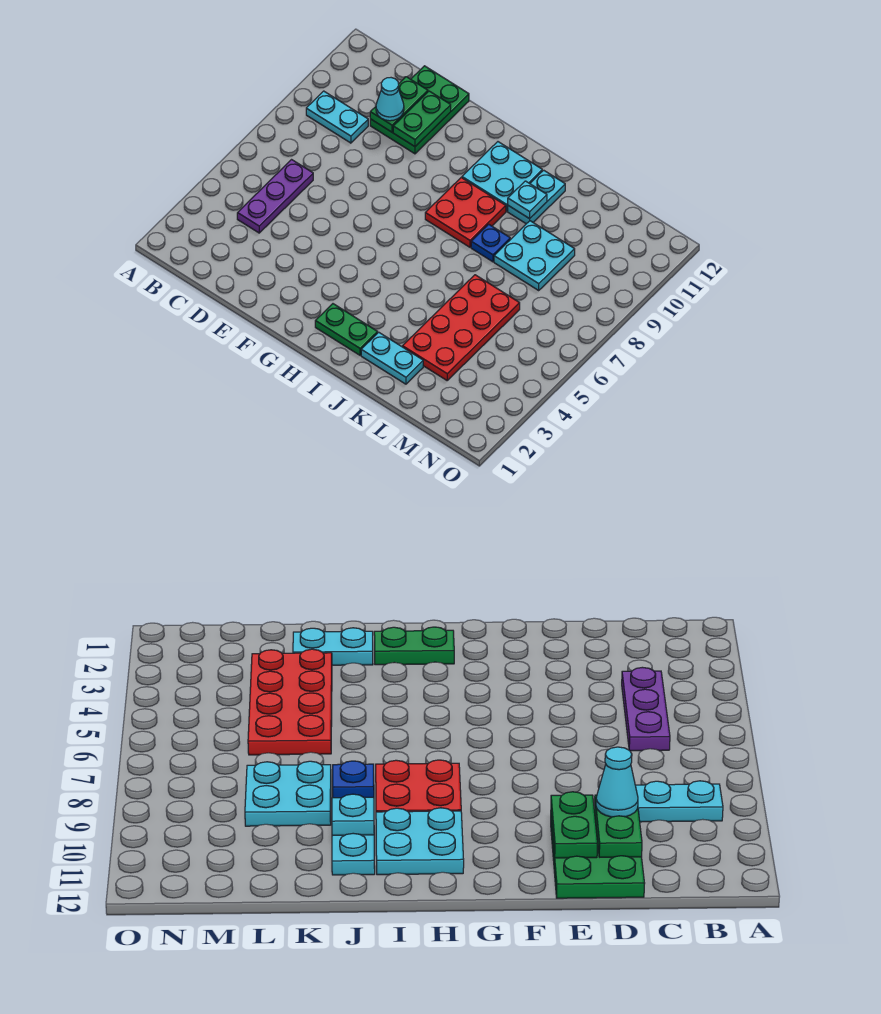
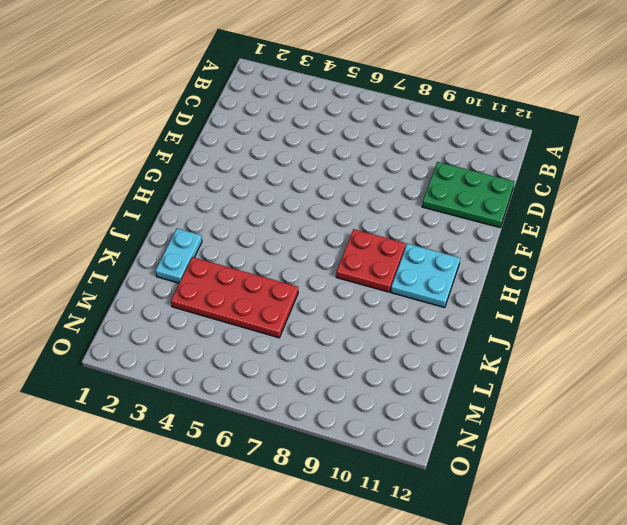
none -> cyan plate B9:C9 level 1
none -> purple plate C4:C6 level 1
none -> green plate H2:I2 level 1

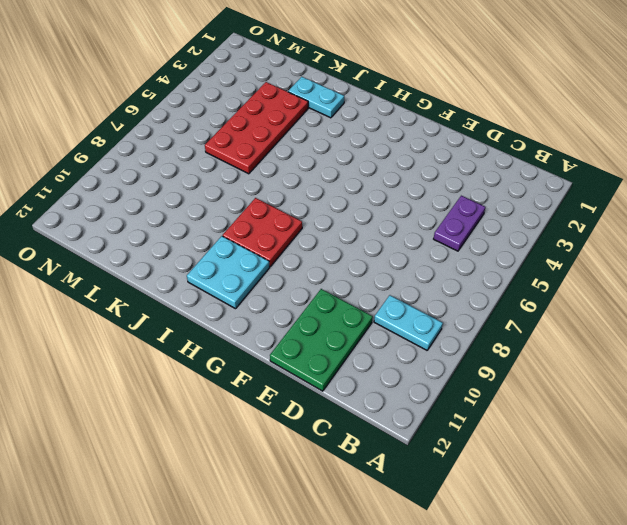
purple plate C4:C5 level 1 -> purple plate C4:C6 level 1
none -> green plate H2:I2 level 1
none -> blue plate J8 level 1
none -> cyan plate J10:J11 level 1

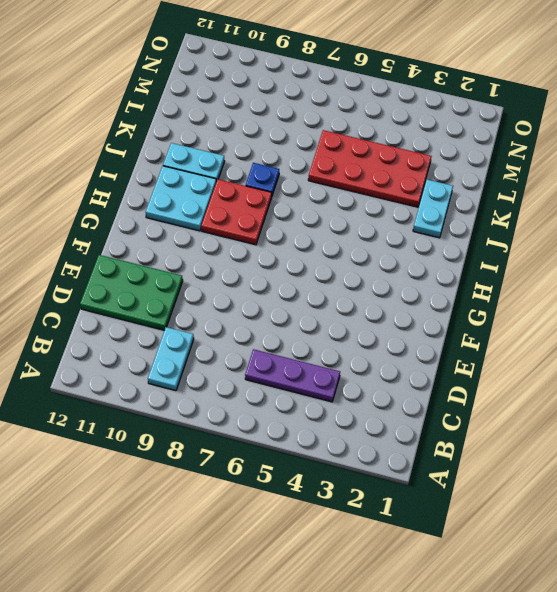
none -> green plate H2:I2 level 1
none -> cyan plate K8:L9 level 1
none -> green plate D10:D11 level 2

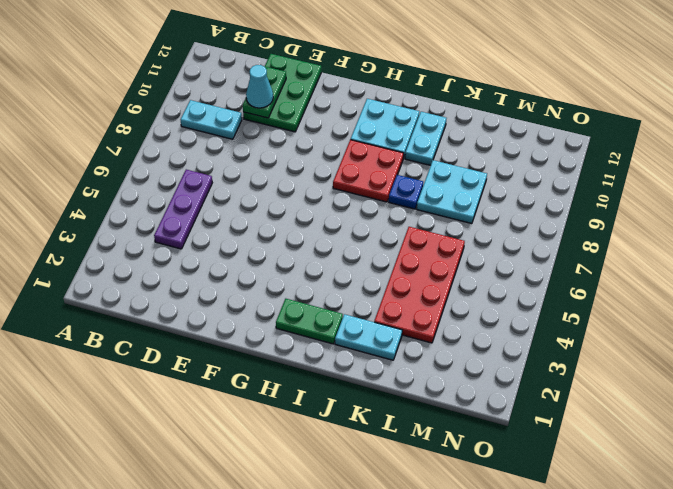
none -> green plate E10:E11 level 2
none -> cyan plate J10 level 2

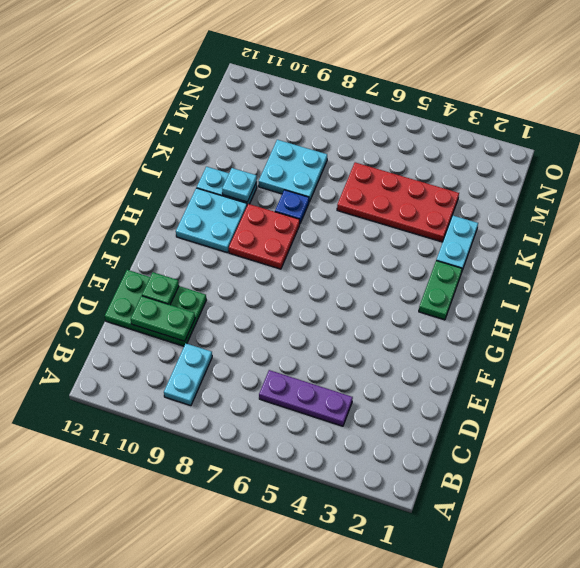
green plate E11 level 2 -> green plate E10:E11 level 2
none -> cyan cone D10 level 3

